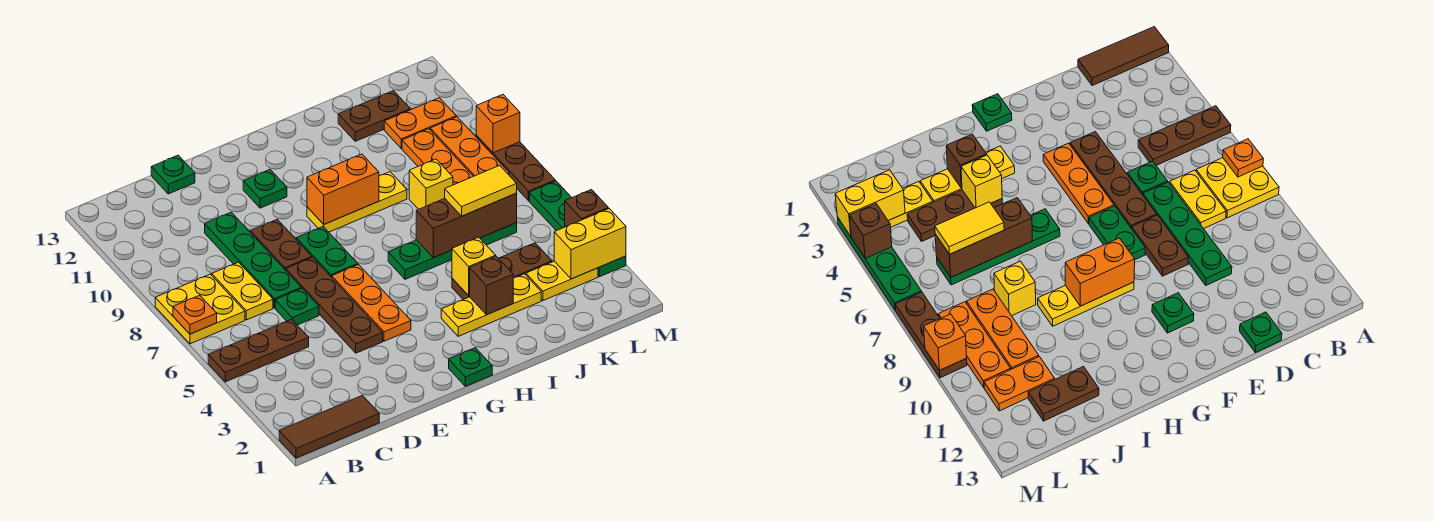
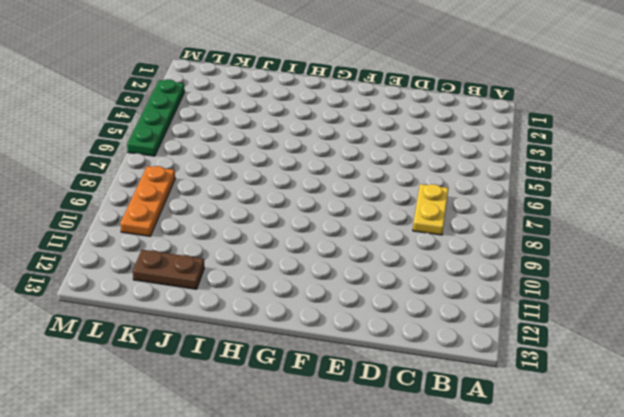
none -> brown tile A1:C1 level 1
none -> brown plate A5:C5 level 1
none -> yellow plate A7:B8 level 1
none -> green plate D6 level 1

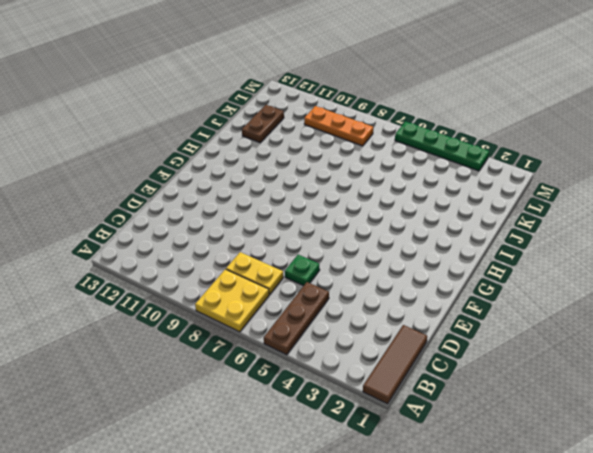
none -> green plate D7:D10 level 1
none -> green plate D13 level 1
none -> brown plate E4:E7 level 1
none -> brown plate E8:E9 level 1

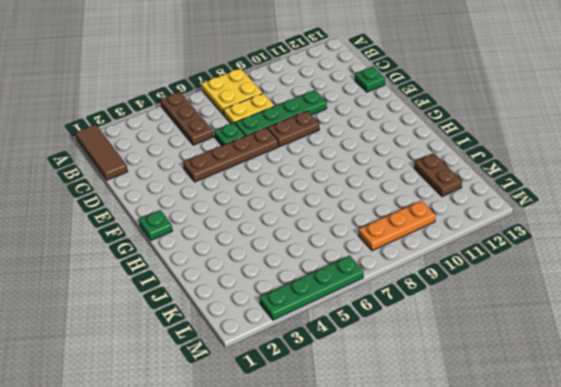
none -> orange plate F4:F6 level 1
none -> green plate F7:F8 level 1
none -> green plate F11 level 1
none -> yellow plate G9:I9 level 1

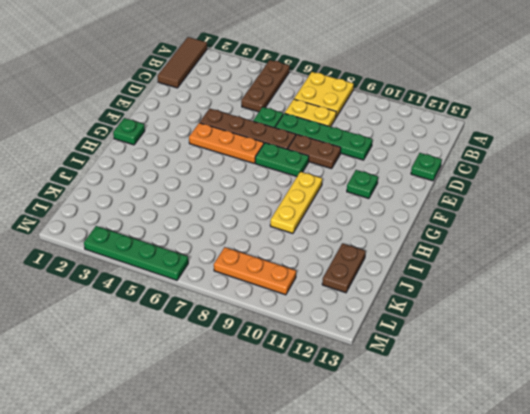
none -> yellow plate H3:J3 level 1
none -> green plate H6:K6 level 1
none -> brown plate I4:K4 level 1
none -> yellow brick J8 level 1

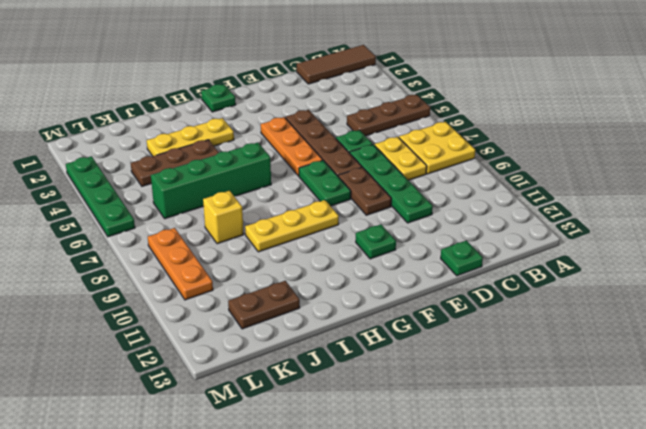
green brick H6:K6 level 1 -> green plate H6:K6 level 1
none -> yellow plate K3:L3 level 1
none -> orange plate K8:K10 level 1
none -> orange plate K11:L11 level 1
none -> brown plate M7:M9 level 1

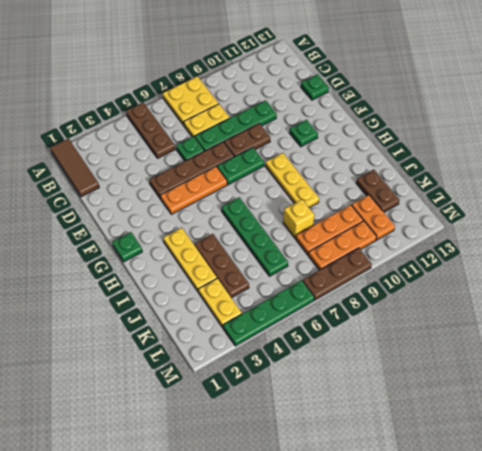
none -> orange plate A7 level 2
none -> orange brick G9:H9 level 2
none -> brown brick I3 level 2
none -> yellow brick I4 level 2

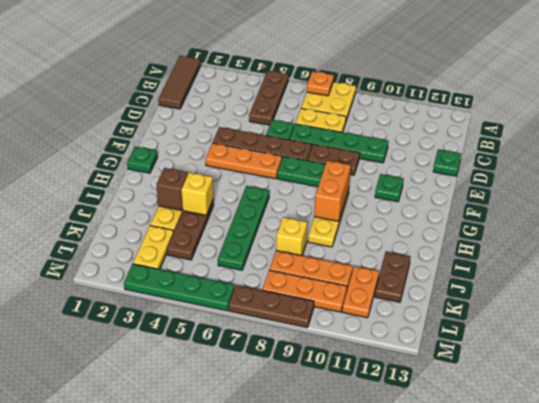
none -> brown brick I6:K6 level 2
none -> yellow brick L3:M3 level 2
none -> brown brick M4 level 2
none -> orange brick M9 level 2

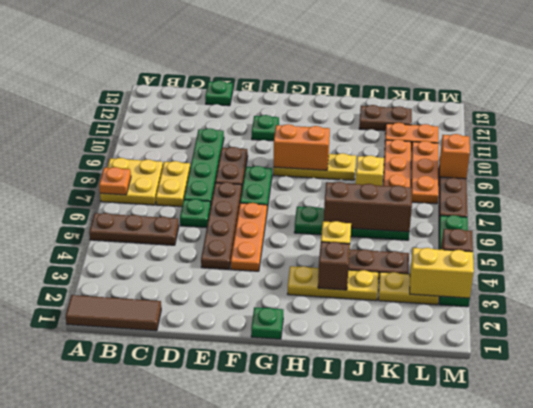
none -> yellow tile J6:K6 level 3

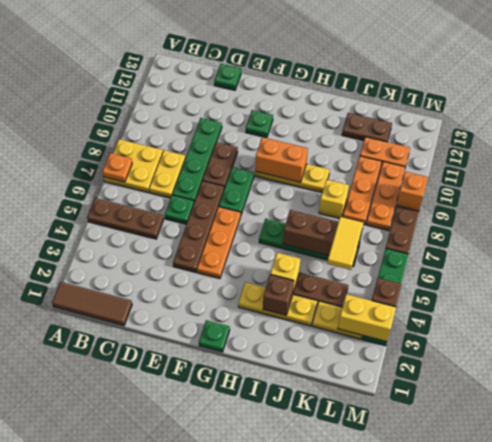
yellow tile K5:K6 level 3 -> yellow tile J6:K6 level 3

